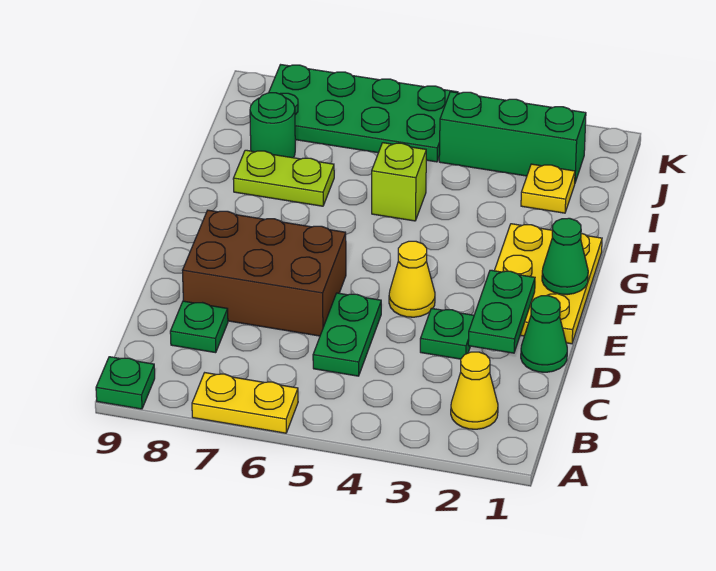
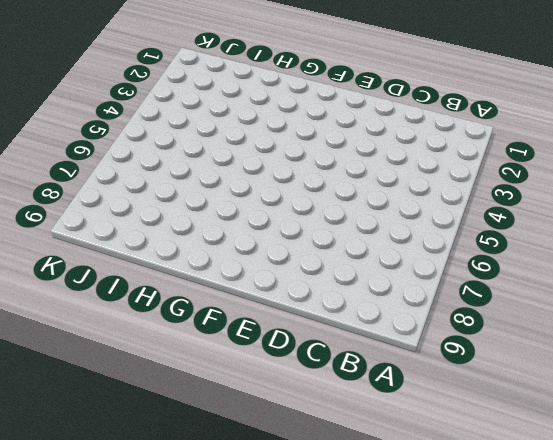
none -> yellow plate A6:A7 level 1
none -> green plate A9 level 1
none -> yellow cone B2 level 1

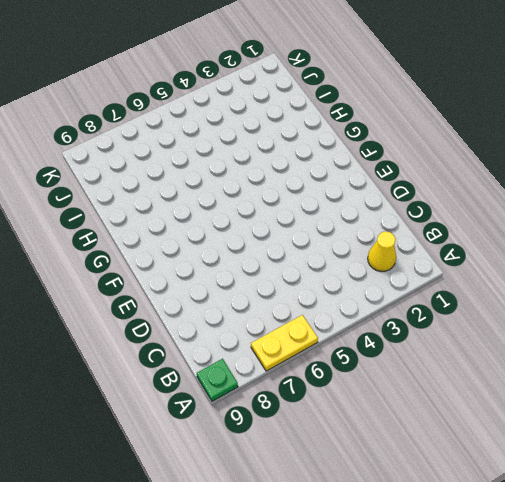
none -> green plate C5:D5 level 1
none -> green plate C8 level 1
none -> green cone D1 level 1

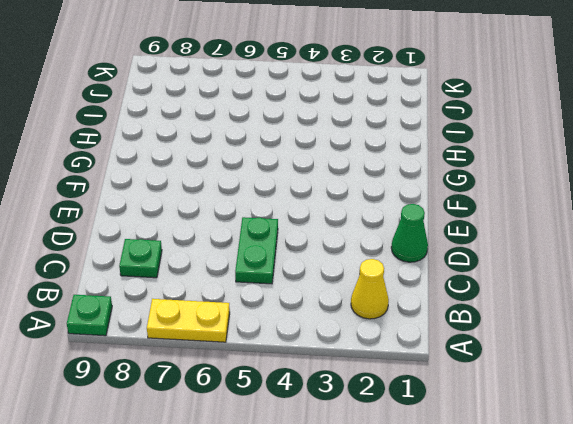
none -> green plate D3 level 1
none -> brown brick D6:E8 level 1
none -> yellow plate E1:G2 level 1

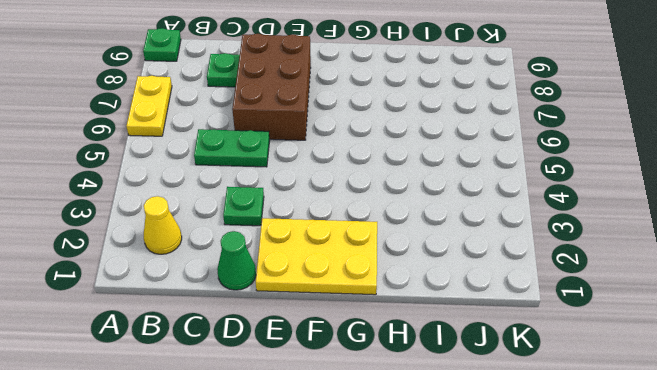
none -> yellow cone E4 level 1
none -> lime brick H5 level 1
none -> lime plate H7:H8 level 1

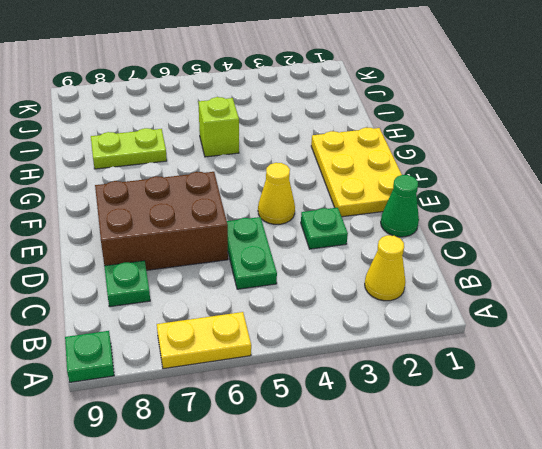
none -> yellow plate I2 level 1
none -> green round brick I8 level 1
none -> green brick J2:J4 level 1

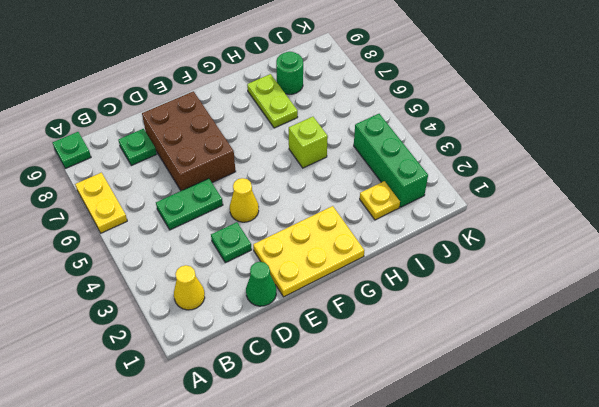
none -> green plate J5:K8 level 1
none -> green plate D2:E2 level 2
none -> green cone F1 level 2

